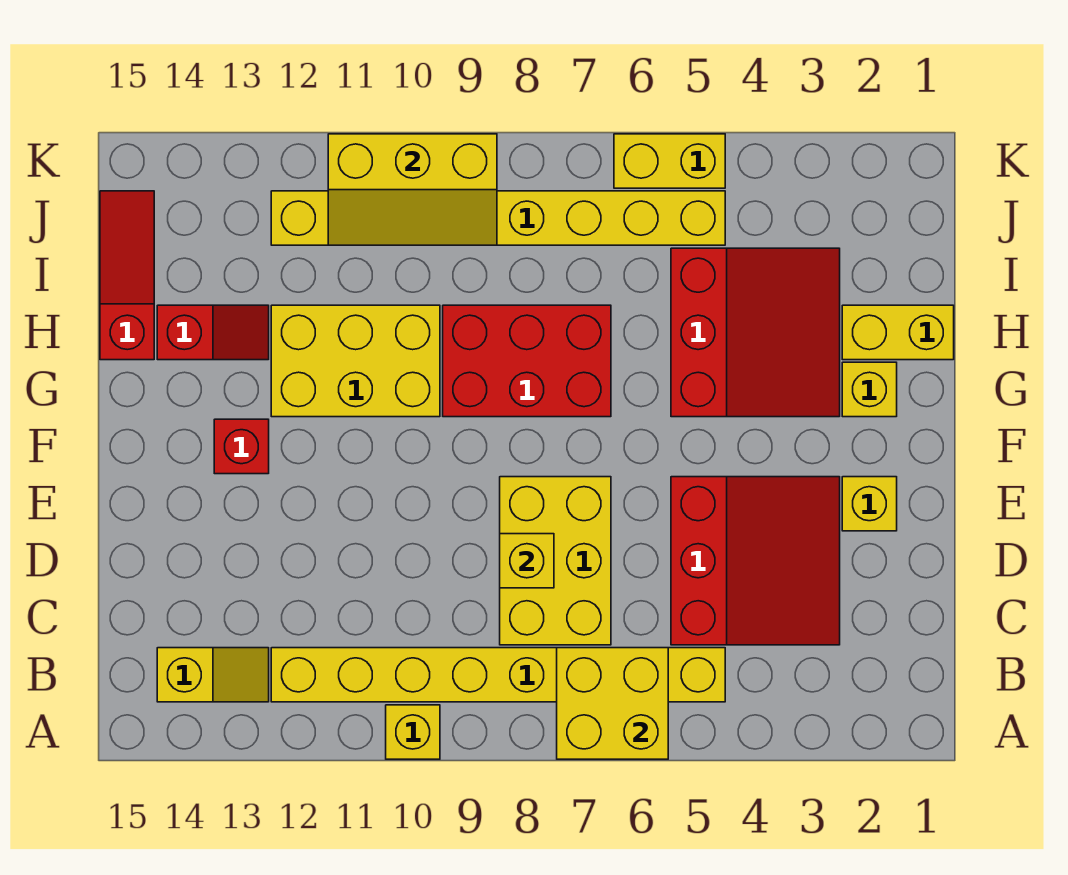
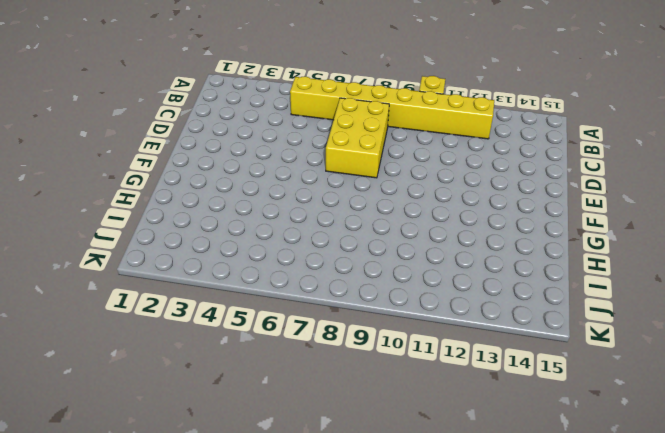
none -> yellow slope B13:B14 level 1 top 14
none -> red slope C3:E5 level 1 top 5
none -> yellow brick E2 level 1

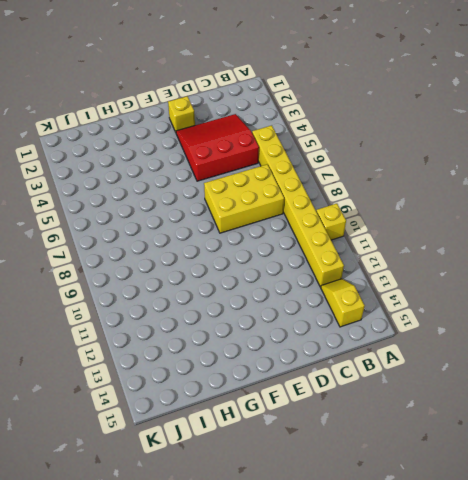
none -> red brick F13 level 1
none -> yellow brick G2 level 1
none -> red slope G3:I5 level 1 top 5

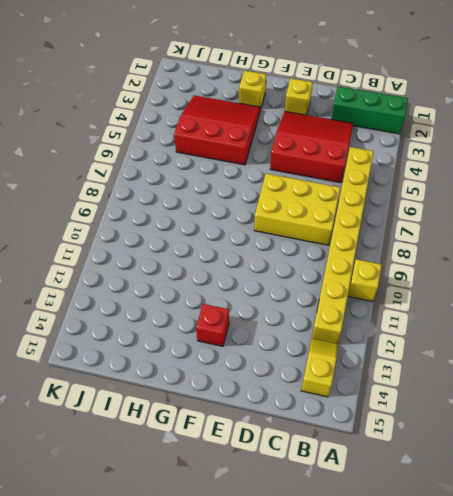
green brick A2:C2 level 1 -> none
none -> red brick G7:H9 level 1
none -> yellow brick G10:H12 level 1
none -> yellow brick H1:H2 level 1

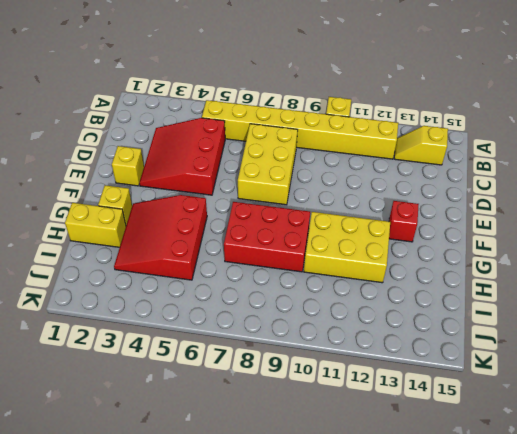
none -> red slope H13:H14 level 1 top 14
none -> red slope H15:J15 level 1 top H
none -> yellow brick J5:J12 level 1

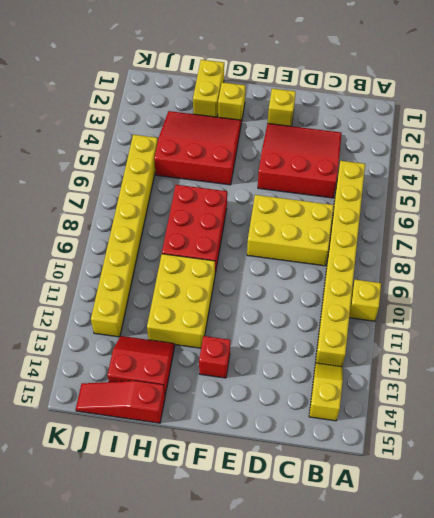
red slope H13:I14 level 1 top 14 -> red slope H13:H14 level 1 top 14
none -> yellow brick K5:K6 level 1
none -> yellow brick A6:B7 level 2
none -> yellow brick D8 level 2

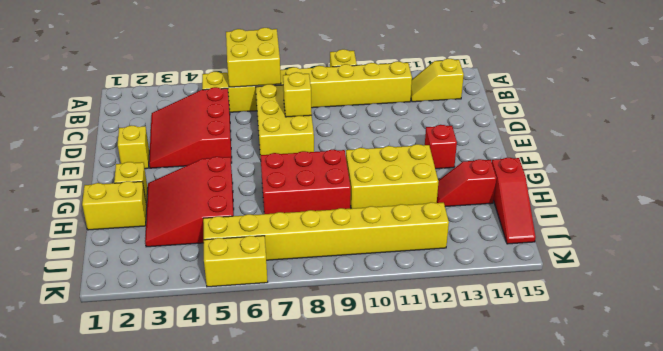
none -> yellow slope J9:K11 level 2 top K

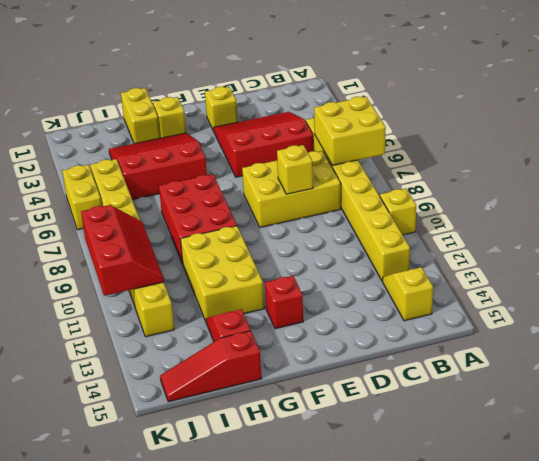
red slope J9:K11 level 2 top K -> yellow slope J9:K11 level 2 top K

